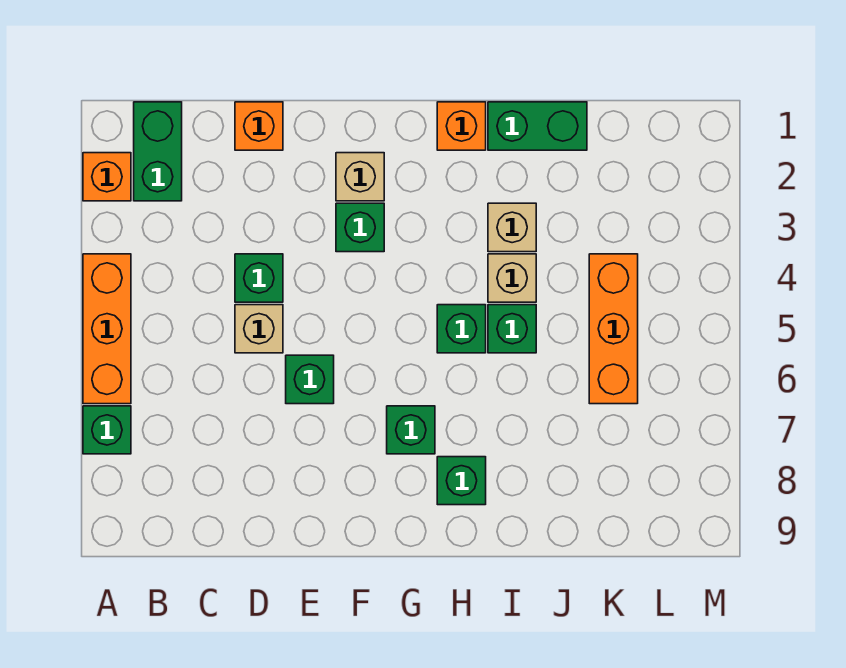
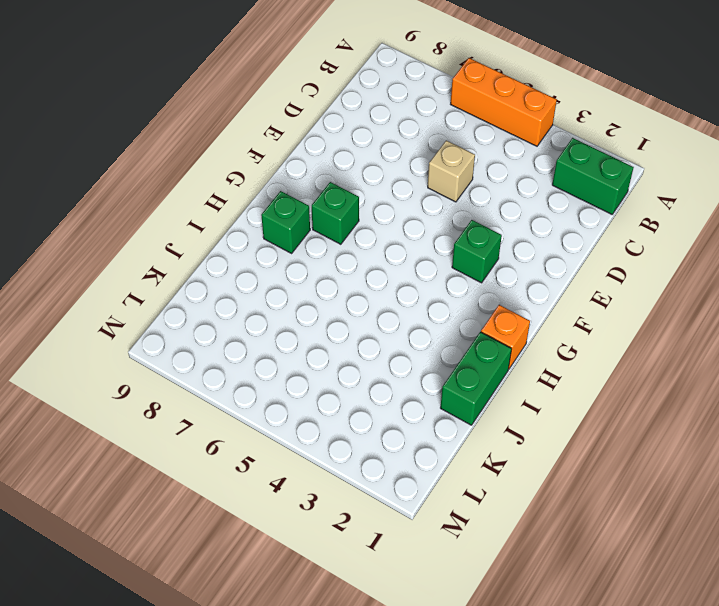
none -> orange brick A2 level 1
none -> green brick A7 level 1
none -> orange brick D1 level 1

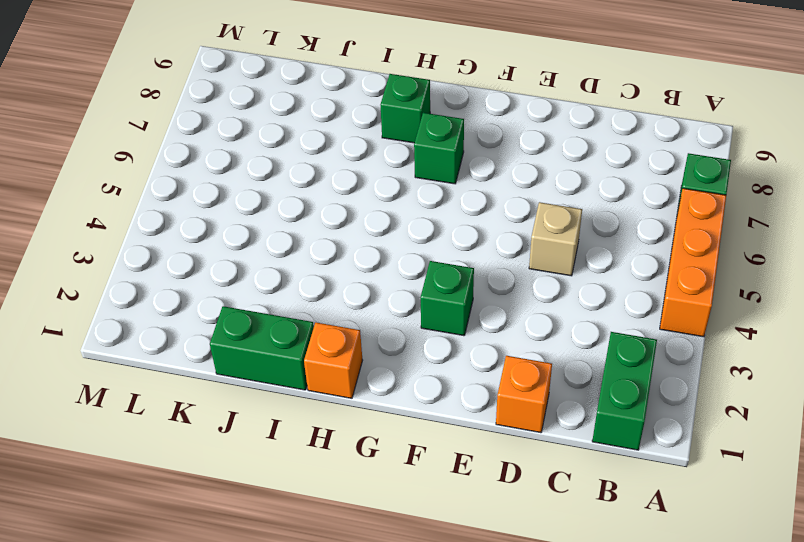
none -> orange brick A2 level 1
none -> green brick D4 level 1
none -> green brick E6 level 1

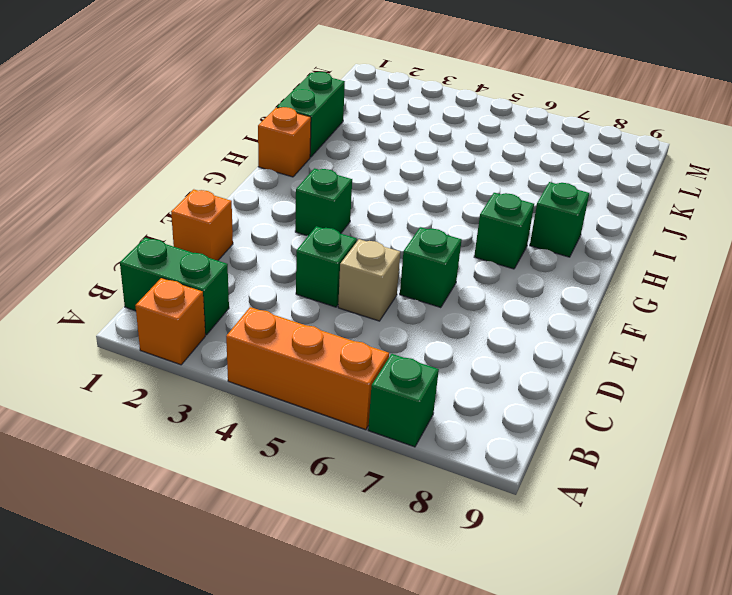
none -> tan brick F2 level 1
none -> green brick H5 level 1
none -> tan brick I3 level 1

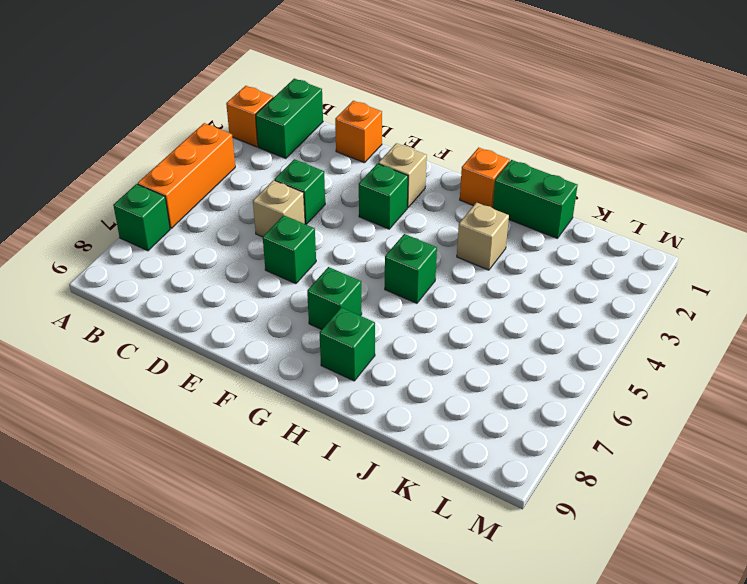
none -> tan brick I4 level 1
none -> green brick I5 level 1
none -> orange brick K4:K6 level 1

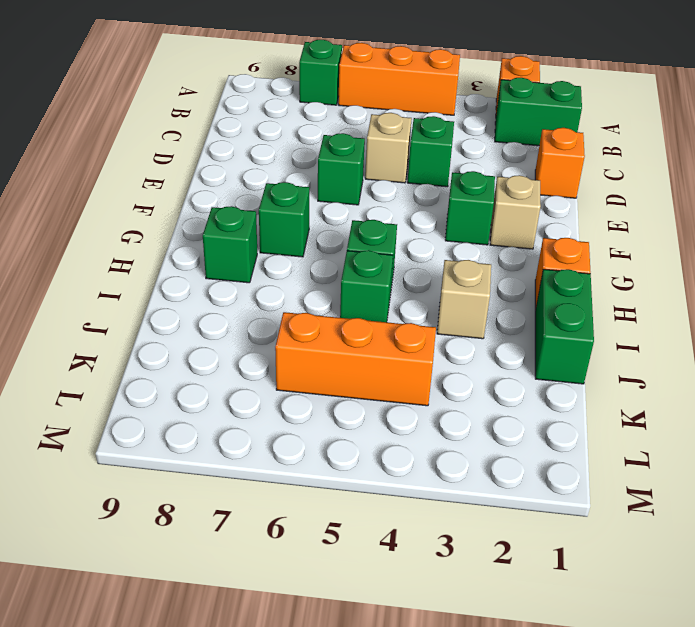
none -> tan brick I4 level 1

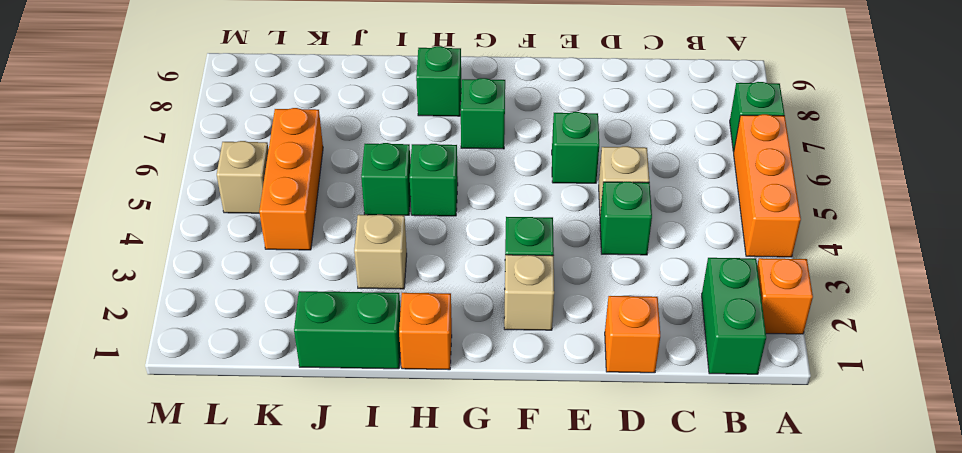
tan brick L5 level 1 -> tan brick I4 level 1

